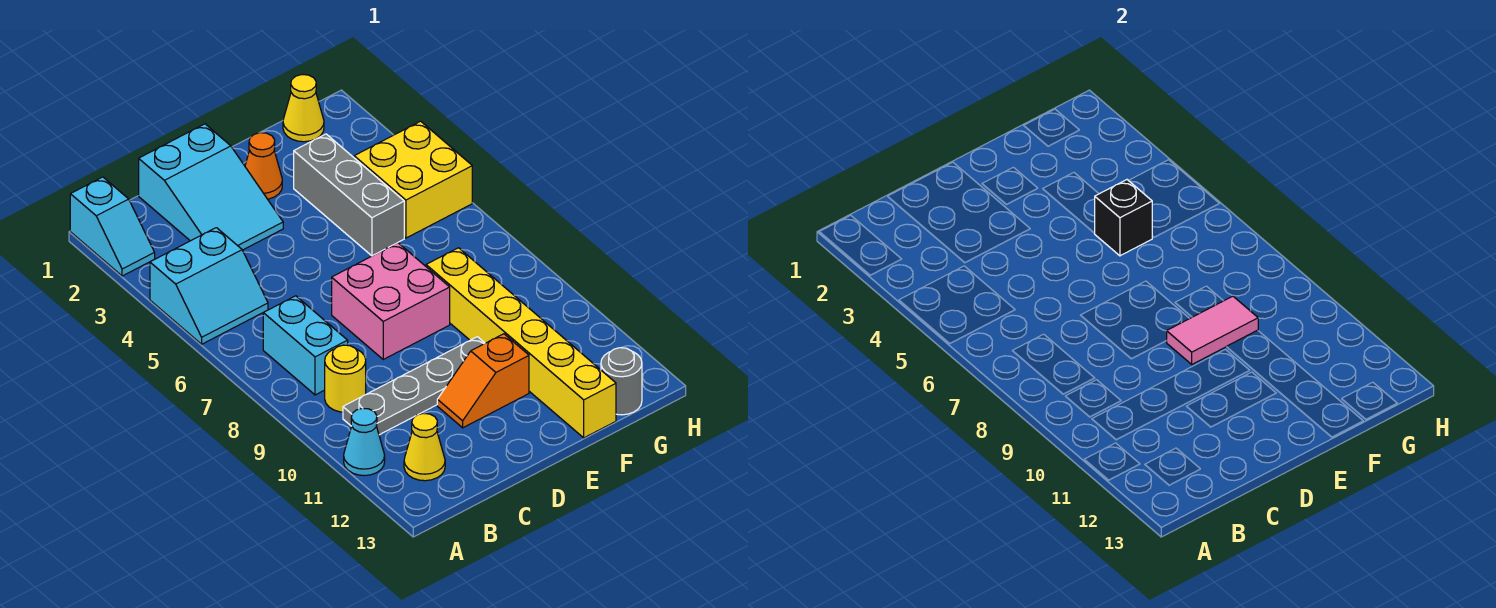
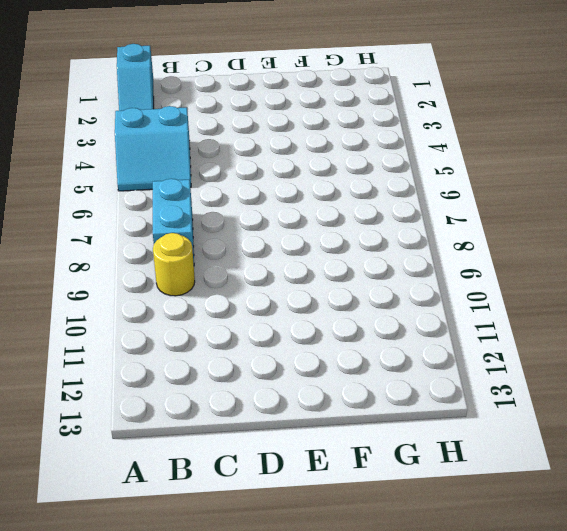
none -> cyan cone A11 level 1
none -> grey plate B10:E10 level 1
none -> yellow cone B12 level 1

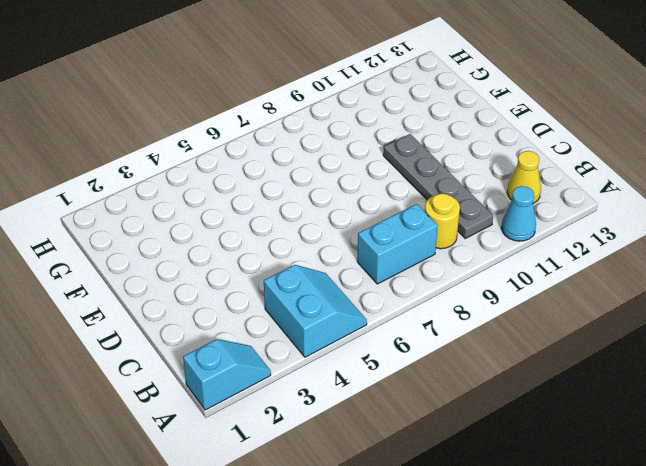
none -> cyan slope C1:D3 level 1 top 1
none -> pink brick D7:E8 level 1
none -> orange slope D11:E11 level 1 top E

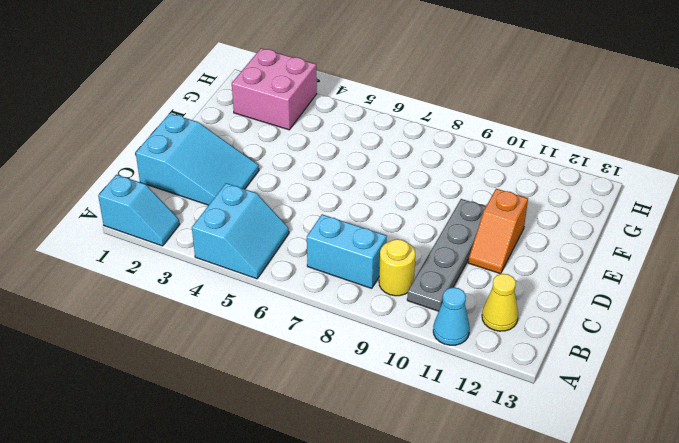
pink brick G2:H3 level 1 -> pink brick D7:E8 level 1
none -> orange cone E2 level 1
none -> grey brick F3:F5 level 1
none -> yellow brick F8:F13 level 1

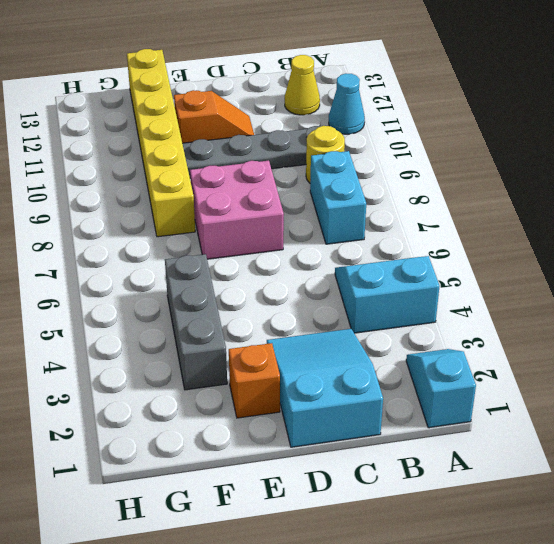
orange brick E2 level 1 -> orange cone E2 level 1
none -> yellow cone G1 level 1
none -> yellow brick G4:H5 level 1
none -> grey round brick G13 level 1

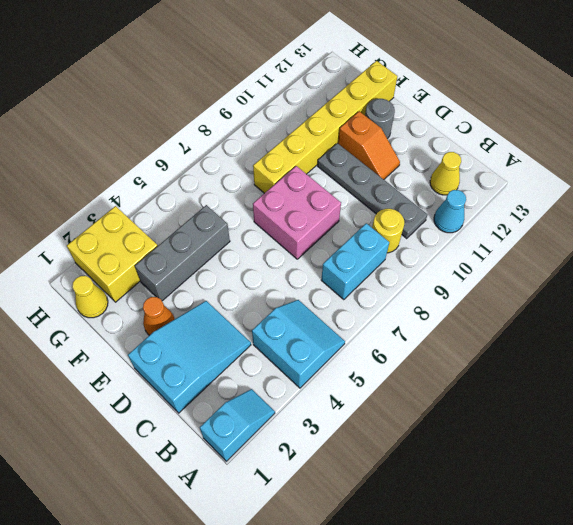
grey round brick E12 level 1 -> grey round brick G13 level 1
yellow brick G2:H3 level 1 -> yellow brick G4:H5 level 1
none -> pink tile E9:F9 level 2
none -> black brick F5 level 2

